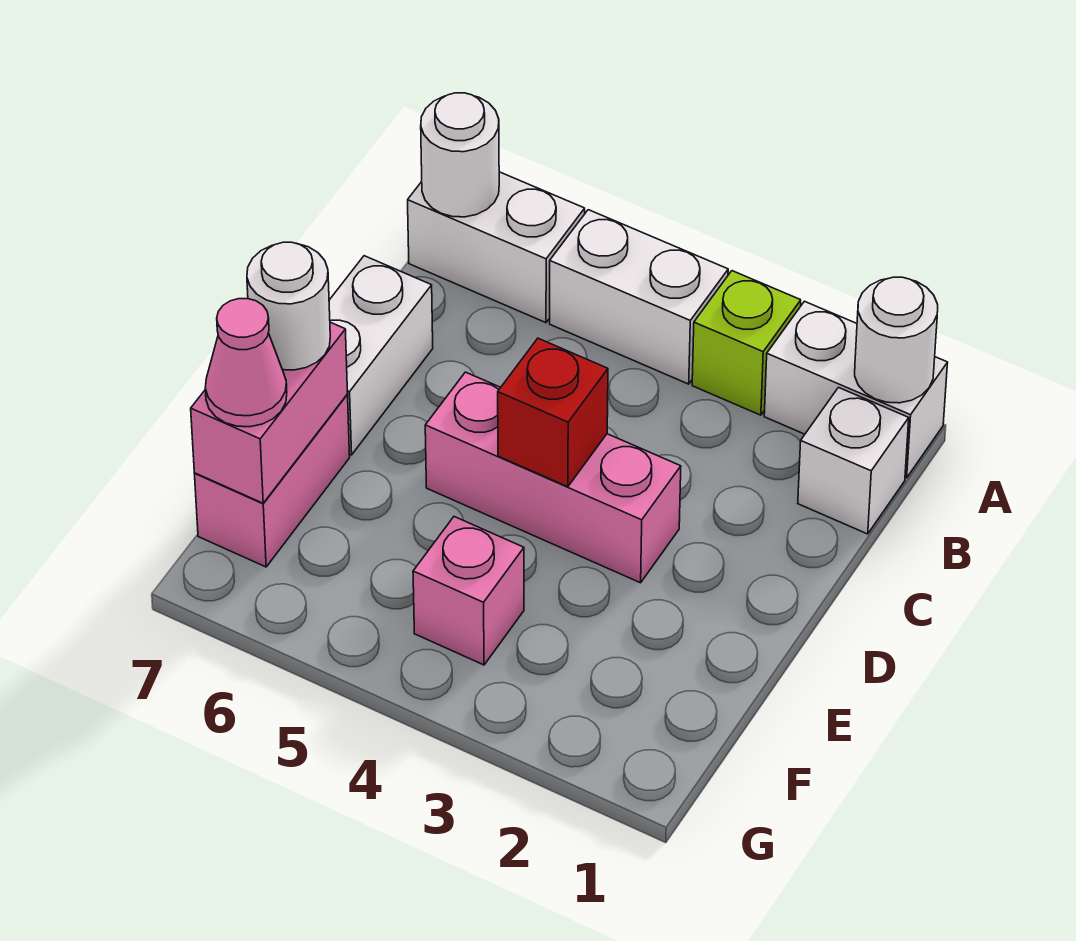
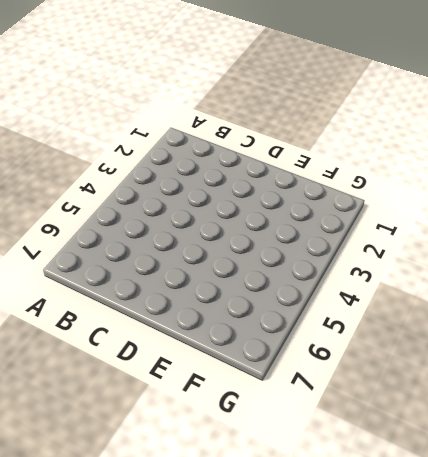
none -> white brick A1:A2 level 1
none -> lime brick A3 level 1
none -> white brick A4:A5 level 1

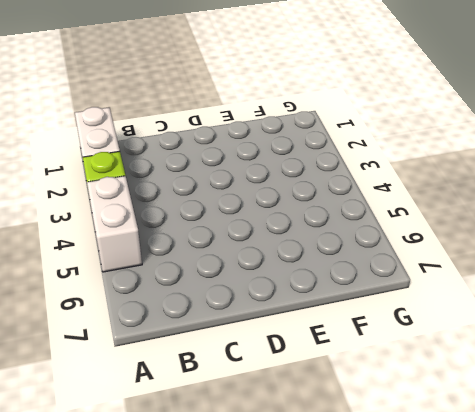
none -> white brick A6:A7 level 1
none -> white brick B1 level 1
none -> white brick C7:D7 level 1

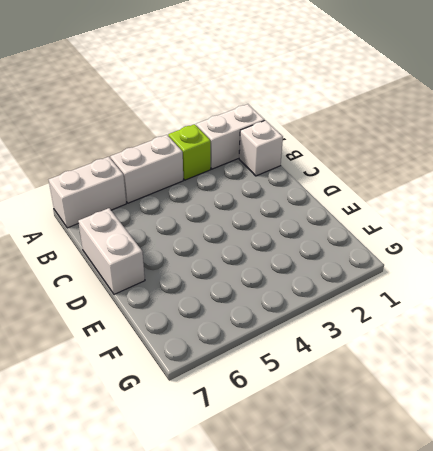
none -> pink brick D3:D5 level 1
none -> pink brick E7:F7 level 1
none -> pink brick F4 level 1

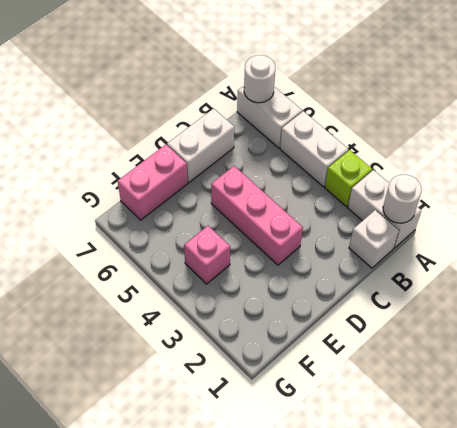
none -> red brick D4 level 2
none -> pink brick E7:F7 level 2
none -> white round brick E7 level 3

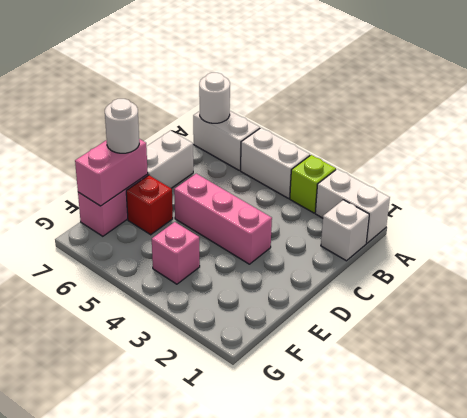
red brick E6 level 1 -> red brick D4 level 2
none -> white round brick A1 level 2
none -> pink cone F7 level 3

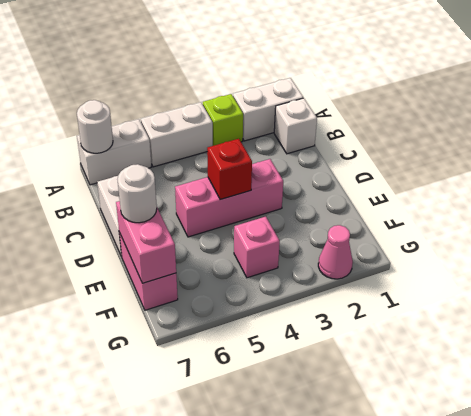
pink cone G2 level 1 -> pink cone F7 level 3
none -> white round brick A1 level 2

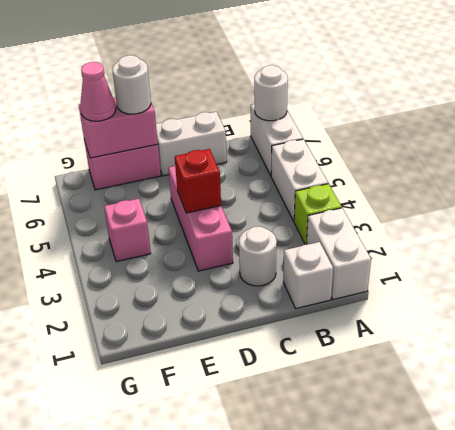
white round brick C2 level 1 -> white round brick A1 level 2

